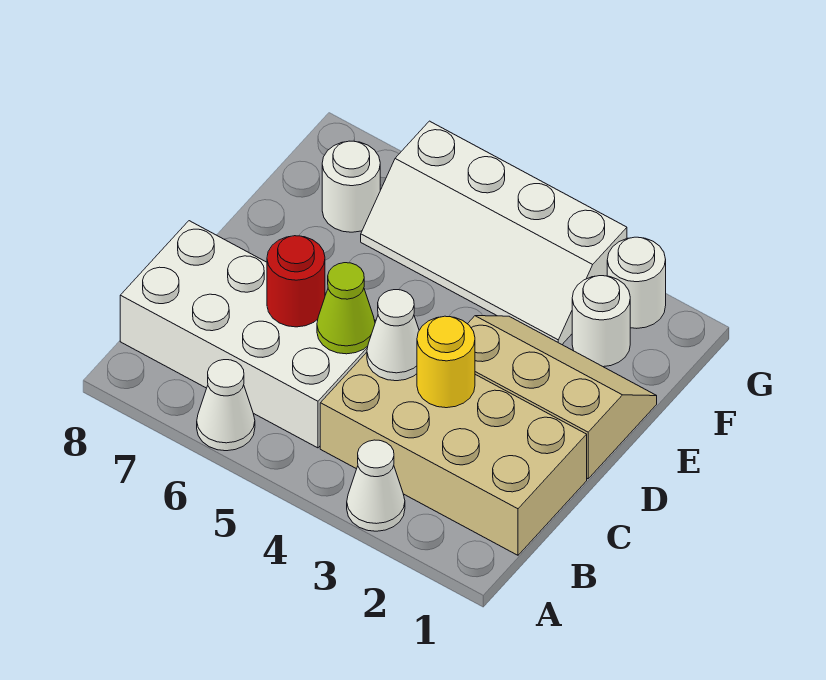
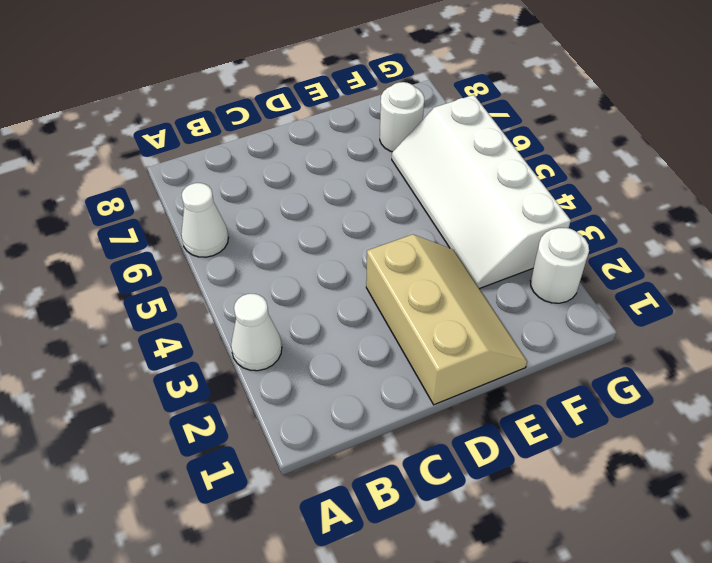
none -> tan brick B1:C4 level 1
none -> white brick B5:C8 level 1
none -> white round brick F2 level 1

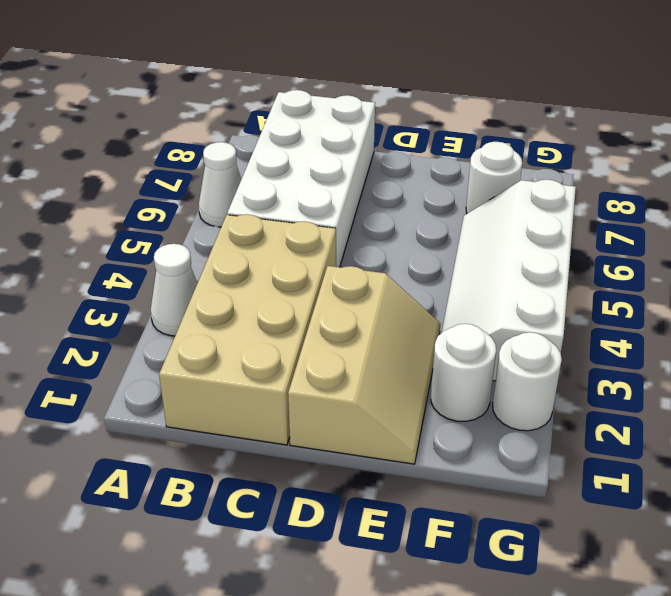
none -> yellow round brick C3 level 2
none -> white cone C4 level 2
none -> lime cone C5 level 2

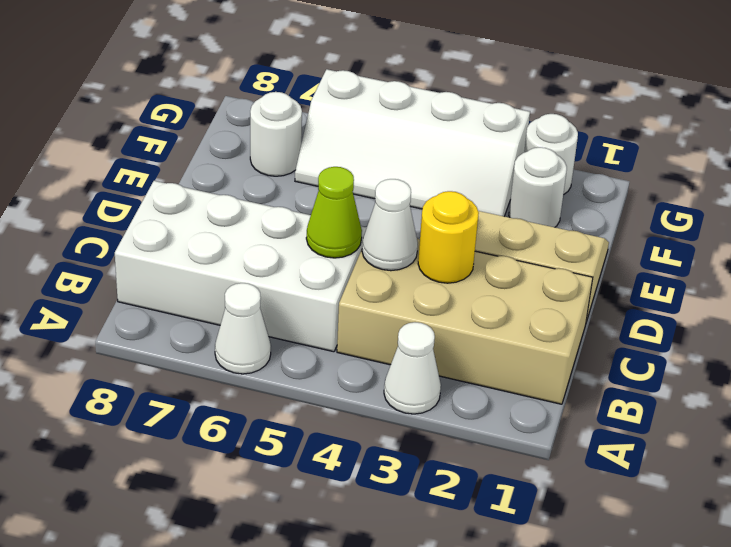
none -> red round brick C6 level 2

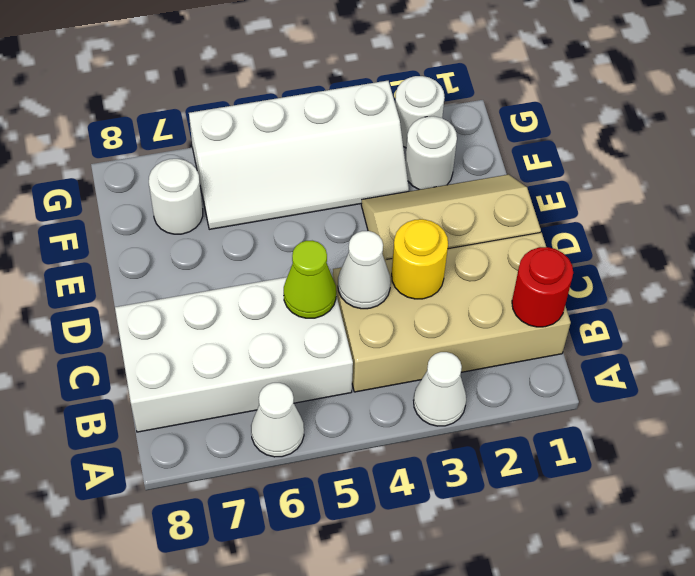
red round brick B1 level 2 -> red round brick C6 level 2

